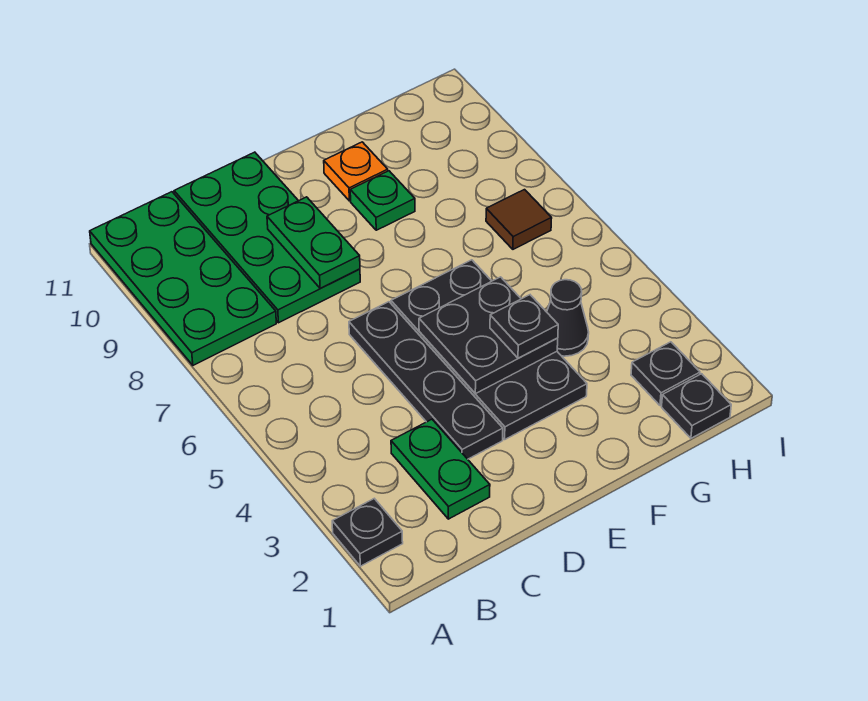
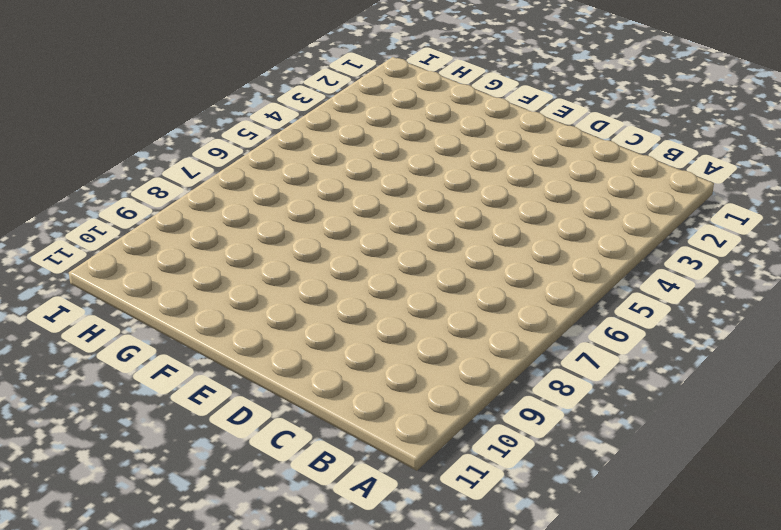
none -> black plate A2 level 1
none -> green plate A8:B11 level 1
none -> green plate C2:C3 level 1

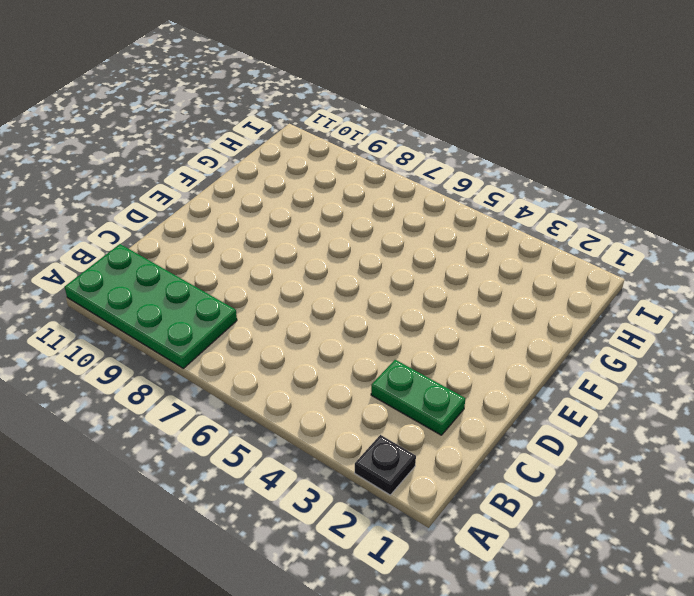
none -> green plate C8:D11 level 1
none -> black plate D3:D6 level 1
none -> black plate E3:F6 level 1

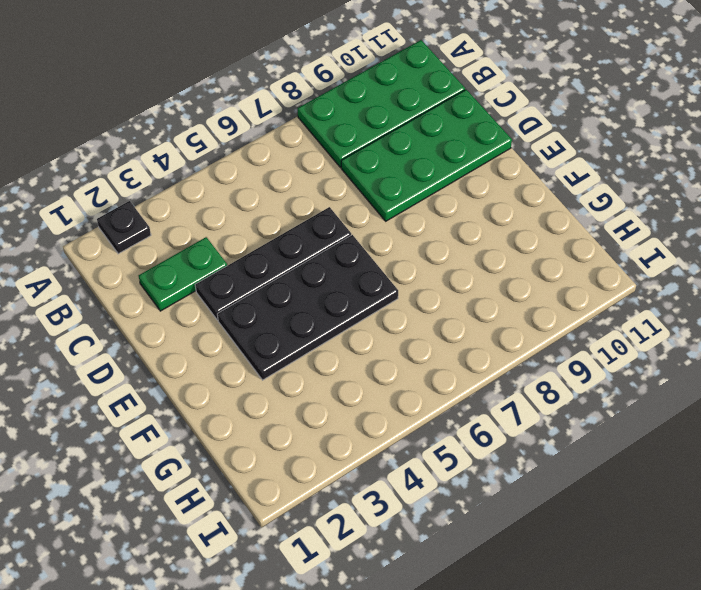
none -> green plate F9 level 1
none -> orange plate F10 level 1
none -> black cone G4 level 1

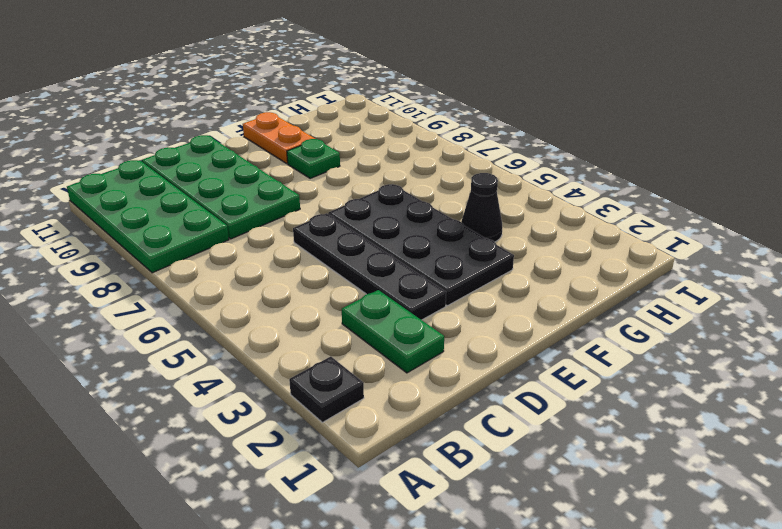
orange plate F10:F11 level 1 -> orange plate F10 level 1
none -> black plate H1 level 1
none -> black plate H2 level 1
none -> brown tile H7 level 1

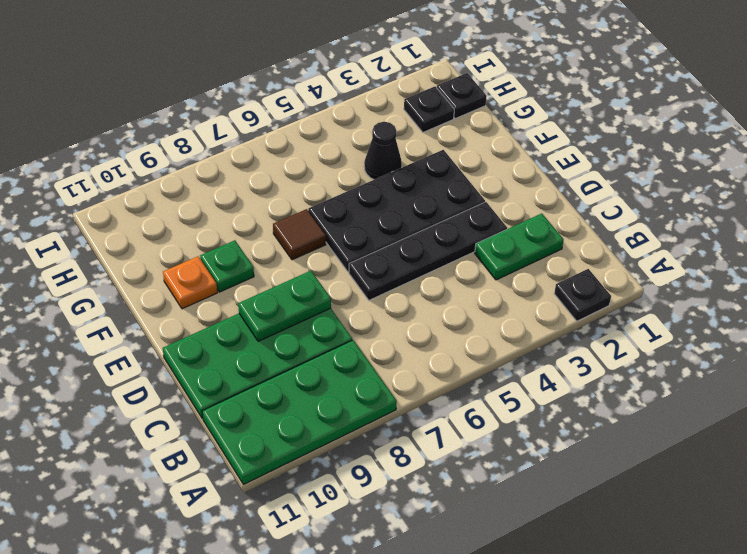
brown tile F7 level 1 -> brown tile H7 level 1
none -> black plate E4:F5 level 2
none -> black plate F4 level 3

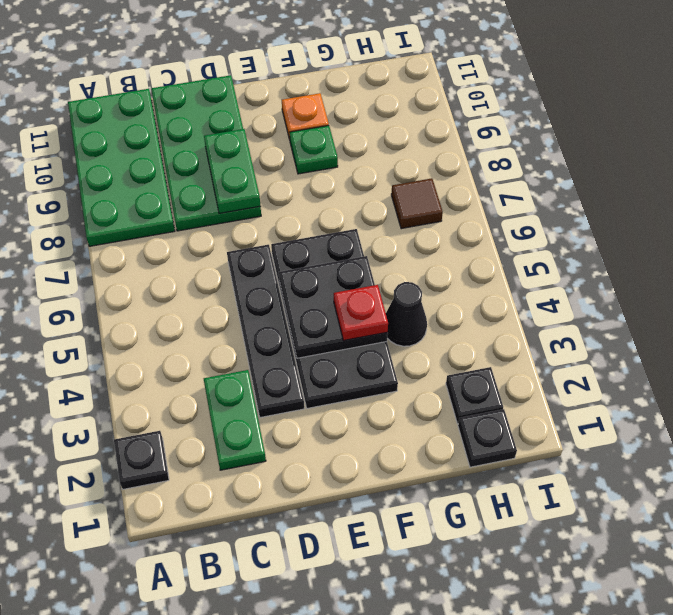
red plate F4 level 3 -> black plate F4 level 3

